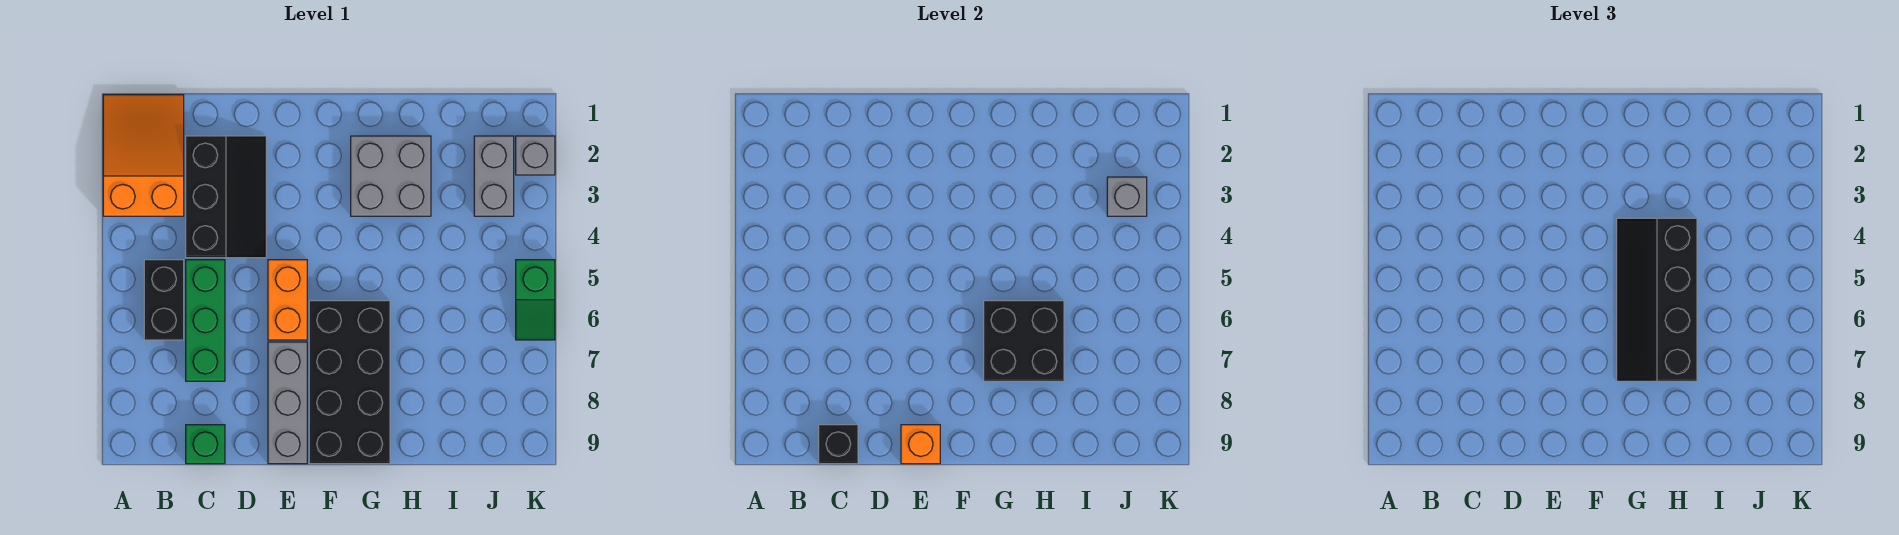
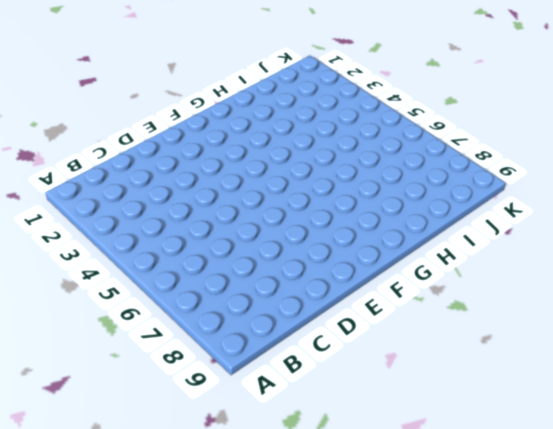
none -> orange slope A1:B3 level 1 top 3
none -> black brick B5:B6 level 1
none -> black slope C2:D4 level 1 top C

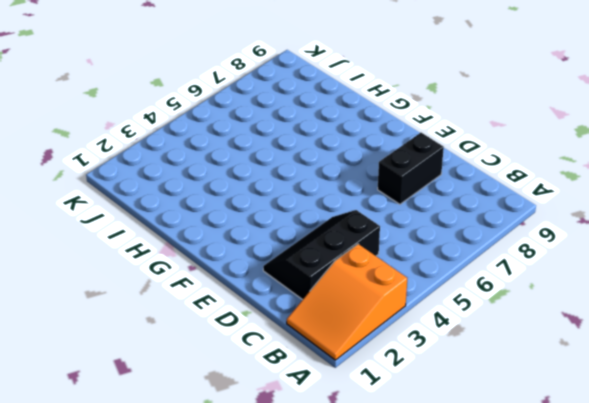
black brick D7:D8 level 1 -> black brick B5:B6 level 1
none -> green brick C5:C7 level 1
none -> green brick C9 level 1
none -> orange brick E5:E6 level 1

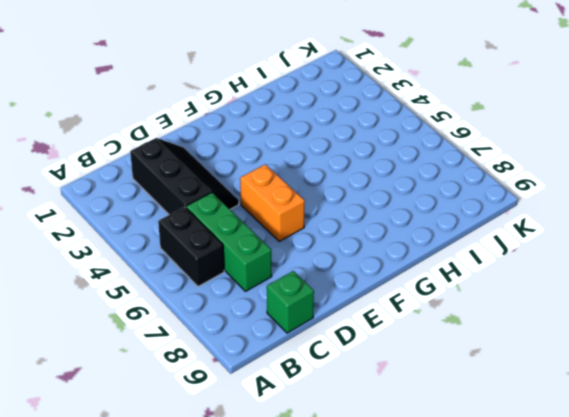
none -> orange slope A1:B3 level 1 top 3
none -> grey brick E7:E9 level 1
none -> black brick F6:G9 level 1

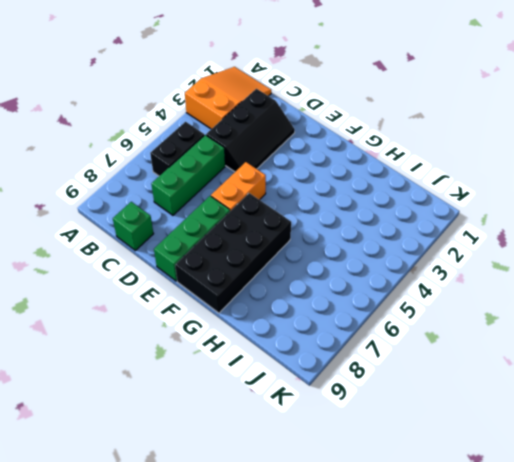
green brick E7:E9 level 1 -> grey brick E7:E9 level 1
none -> grey brick G2:H3 level 1
none -> grey brick J2:J3 level 1
none -> grey brick K2 level 1

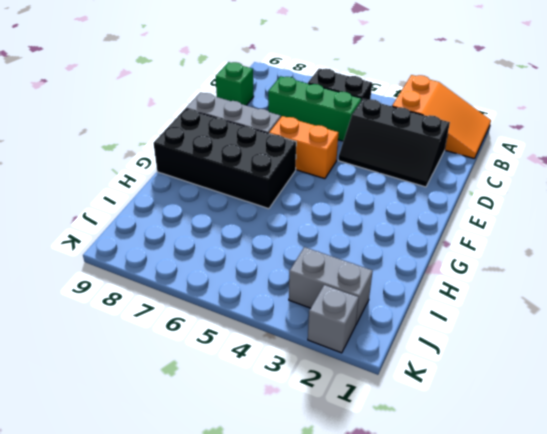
none -> grey brick G2:H3 level 1
none -> green slope K5:K6 level 1 top 5
none -> black brick C9 level 2

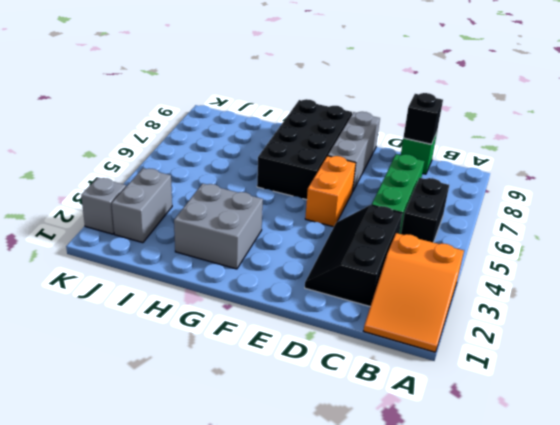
none -> green slope K5:K6 level 1 top 5
none -> orange brick E9 level 2
none -> black brick G6:H7 level 2

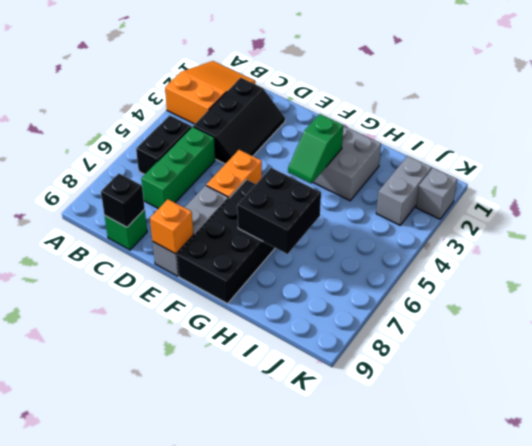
green slope G3:G4 level 2 top 3 -> green slope K5:K6 level 1 top 5
none -> grey brick J3 level 2
none -> black slope G4:H7 level 3 top H

